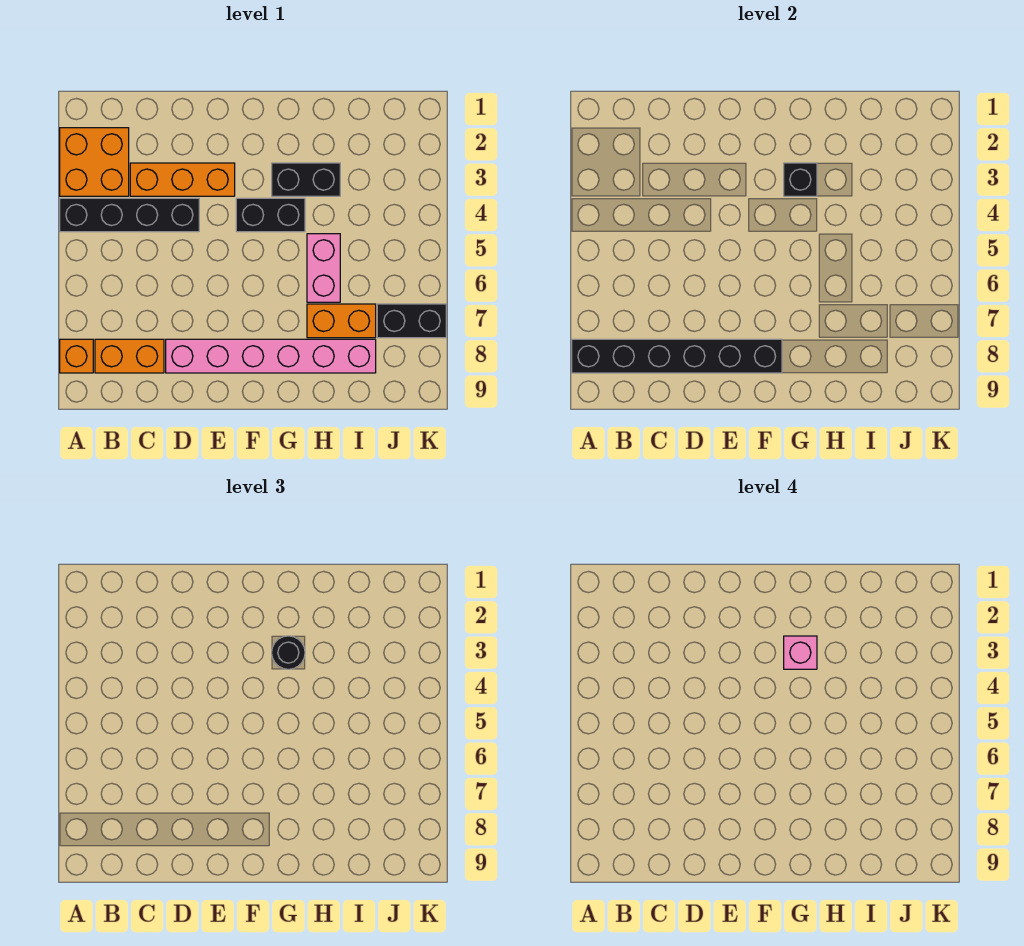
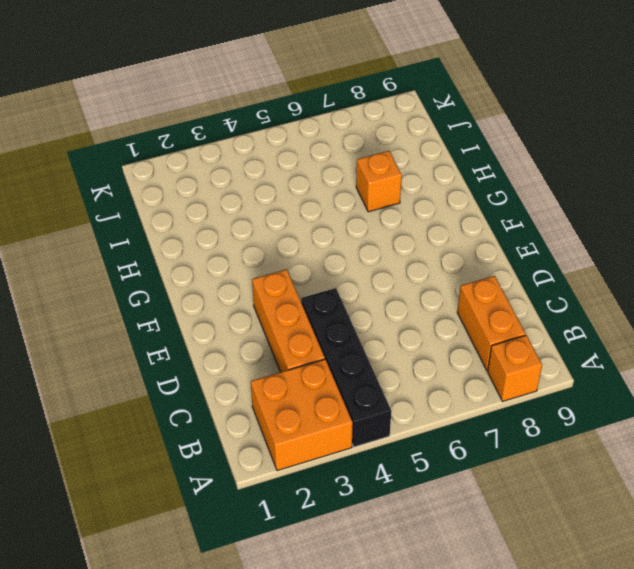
orange brick H7 level 1 -> orange brick H7:I7 level 1
none -> pink brick D8:I8 level 1
none -> black brick F4:G4 level 1
none -> black brick G3:H3 level 1

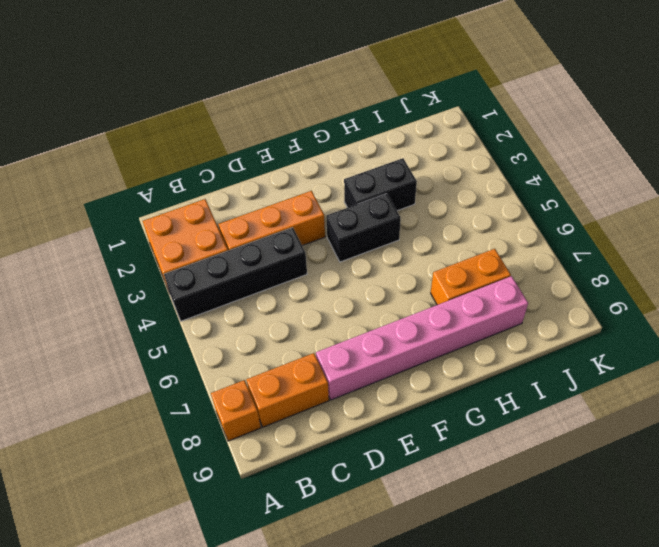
none -> pink brick H5:H6 level 1
none -> black brick J7:K7 level 1
none -> black brick A8:F8 level 2

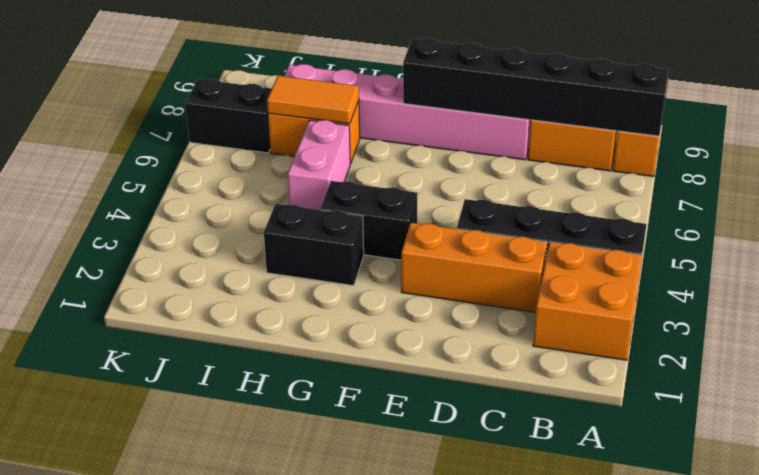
orange tile H7:I7 level 2 -> none
none -> black brick G3 level 2
none -> black round brick G3 level 3
none -> pink brick G3 level 4

